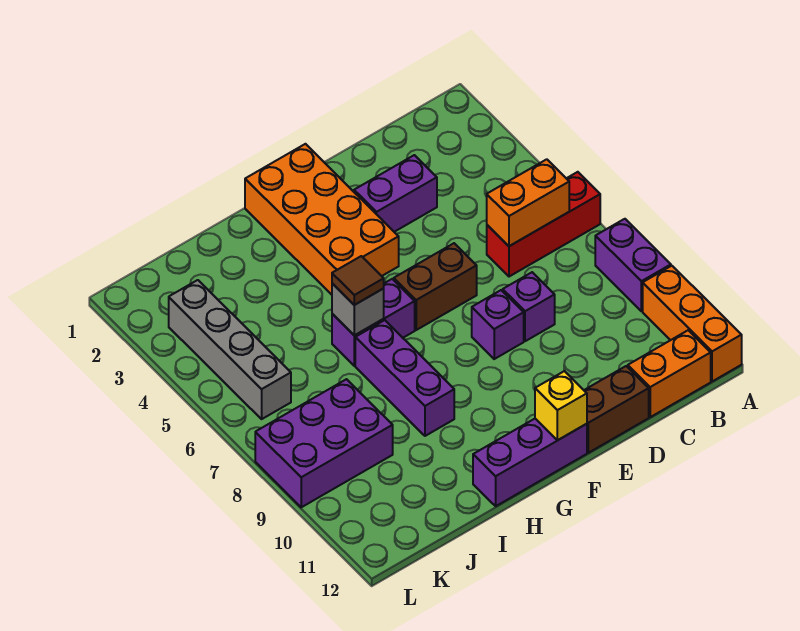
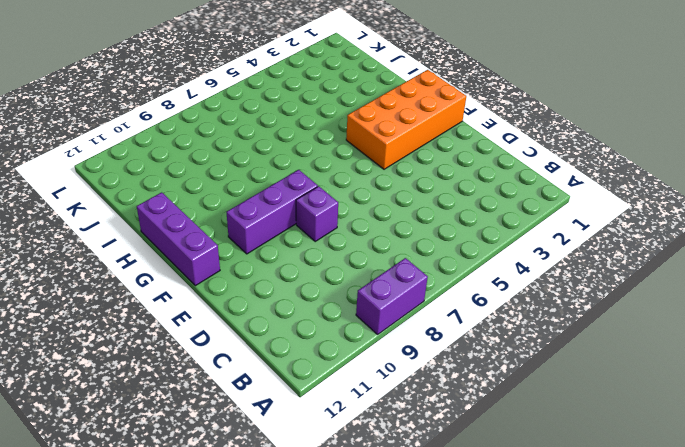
purple brick F8:F10 level 1 -> purple brick H7:H9 level 1
none -> red brick A6:C6 level 1
none -> orange brick A10:A12 level 1
none -> orange brick B12:C12 level 1

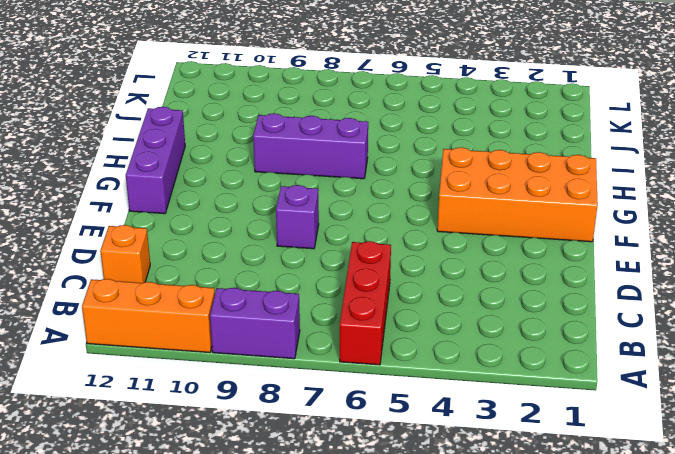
orange brick C12 level 1 -> orange brick B12:C12 level 1
none -> purple brick D3:E3 level 1
none -> purple brick D8 level 1
none -> brown brick D12:E12 level 1

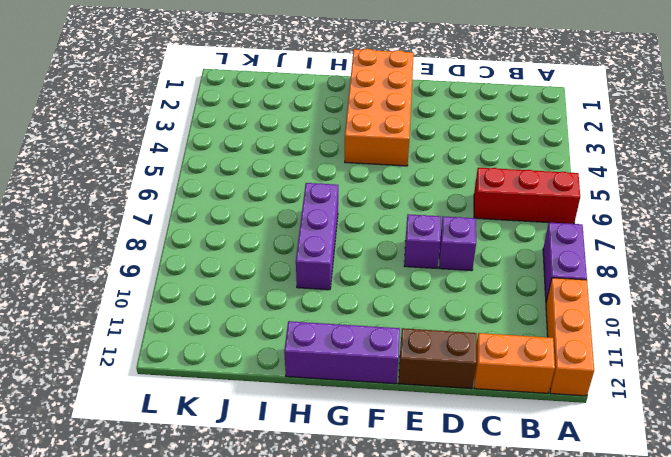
none -> purple brick D3:E3 level 1
none -> brown brick E6:F6 level 1
none -> purple brick G6:H6 level 1

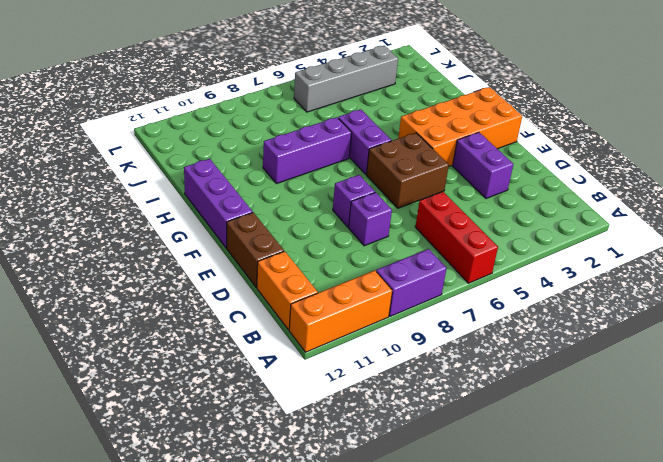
brown brick E5:F6 level 1 -> brown brick E6:F6 level 1
none -> purple brick J8:L9 level 1
none -> orange brick B6:C6 level 2
none -> yellow brick F12 level 2

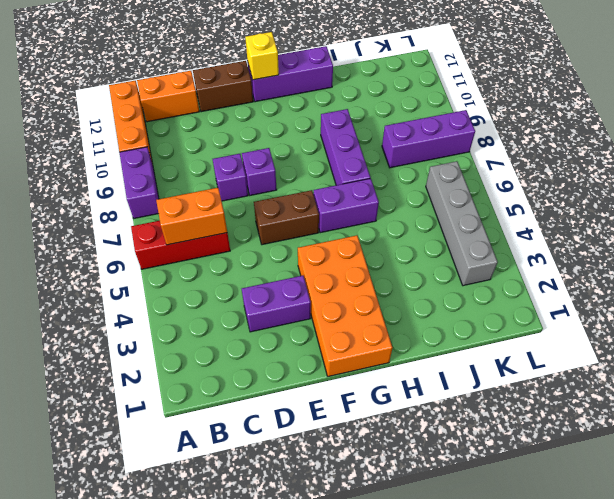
purple brick J8:L8 level 1 -> purple brick J8:L9 level 1
none -> grey brick H6 level 2
none -> brown tile H6 level 3

